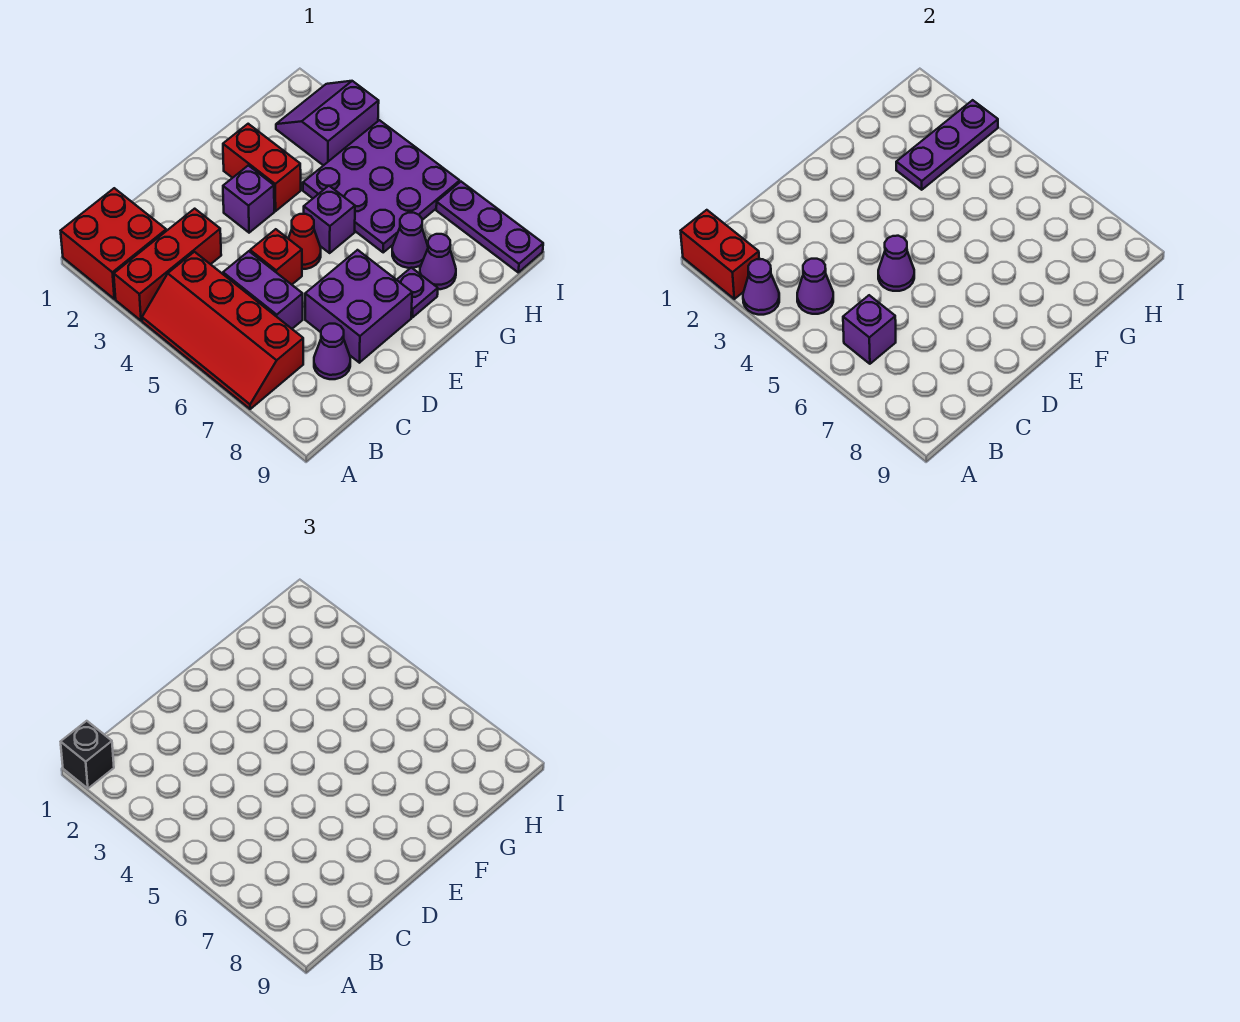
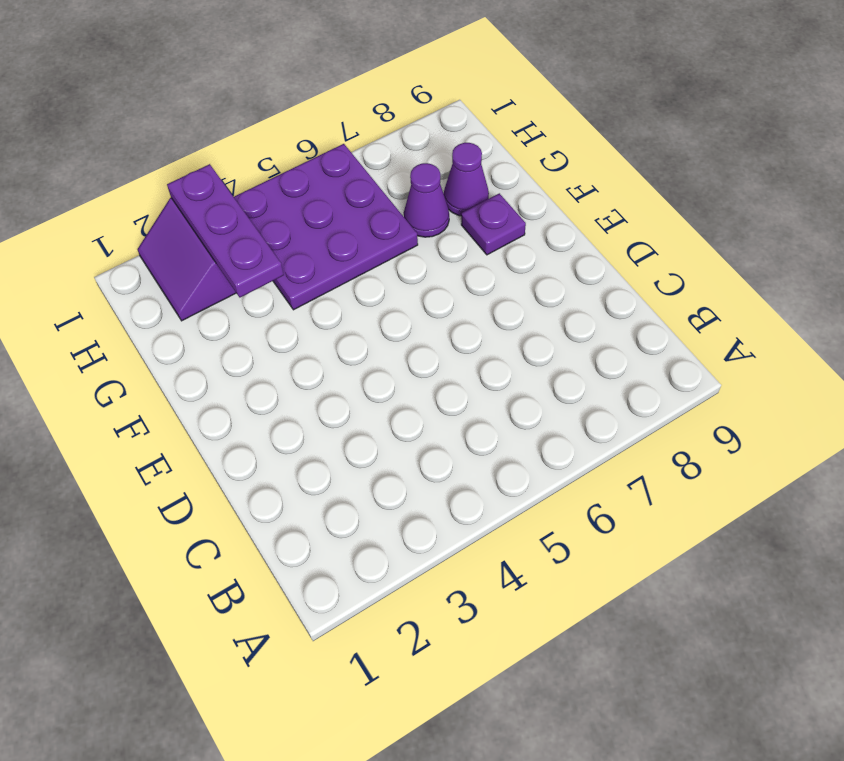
none -> red brick A1:B2 level 1
none -> red brick A3:C3 level 1
none -> red slope A4:B7 level 1 top B

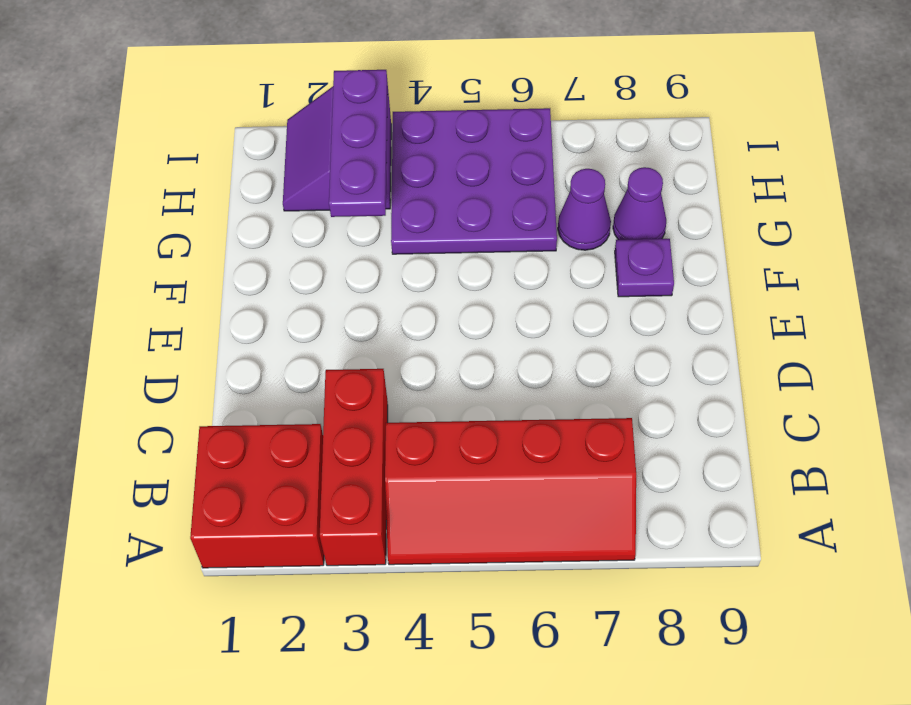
none -> purple brick C5:C6 level 1
none -> purple cone C8 level 1
none -> red brick D5 level 1

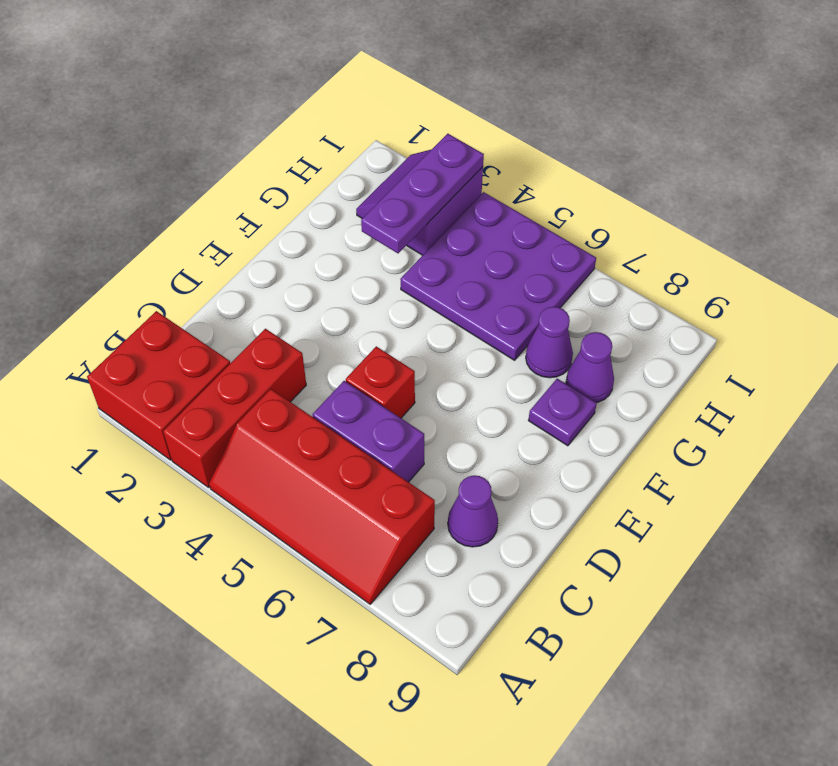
none -> purple brick D7:E8 level 1
none -> purple brick E3 level 1
none -> red cone E5 level 1

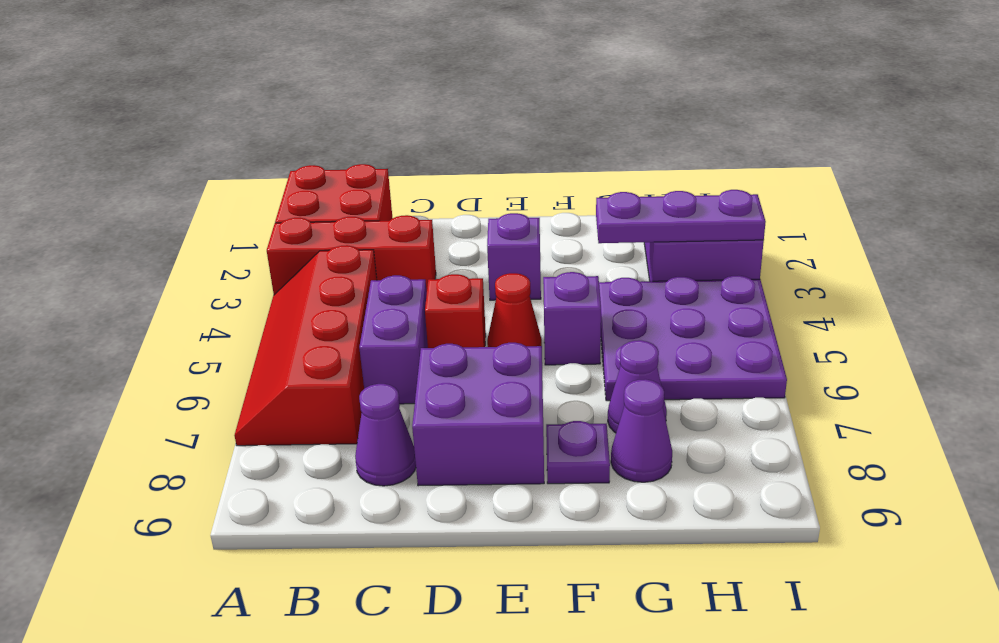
none -> red brick F2:F3 level 1
none -> purple plate I7:I9 level 1
none -> red brick A1:A2 level 2

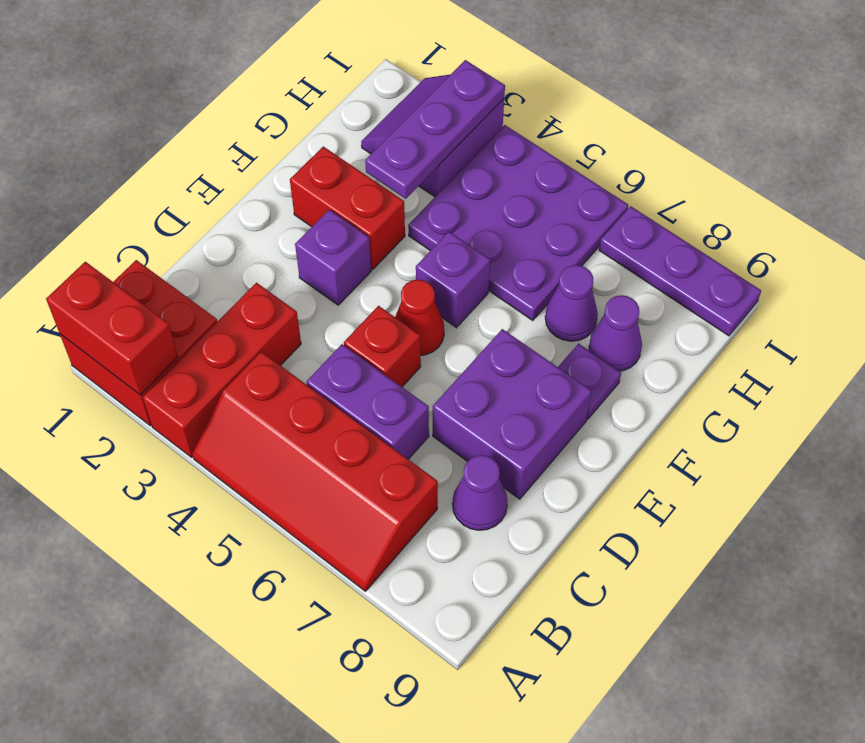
none -> purple cone A3 level 2
none -> purple cone B4 level 2
none -> purple brick B6 level 2

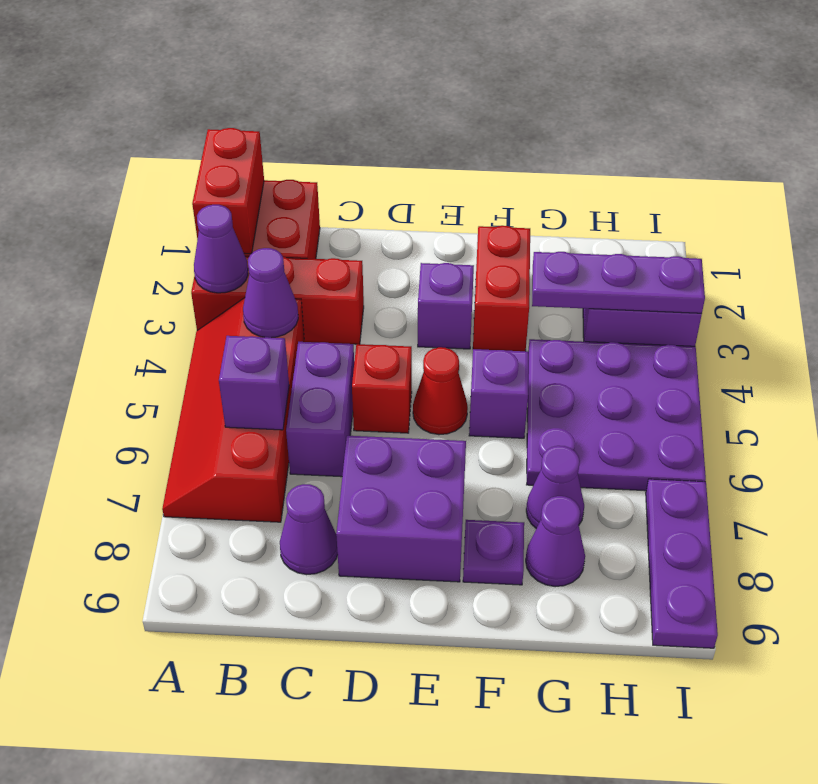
none -> purple cone D5 level 2
none -> black brick A1 level 3

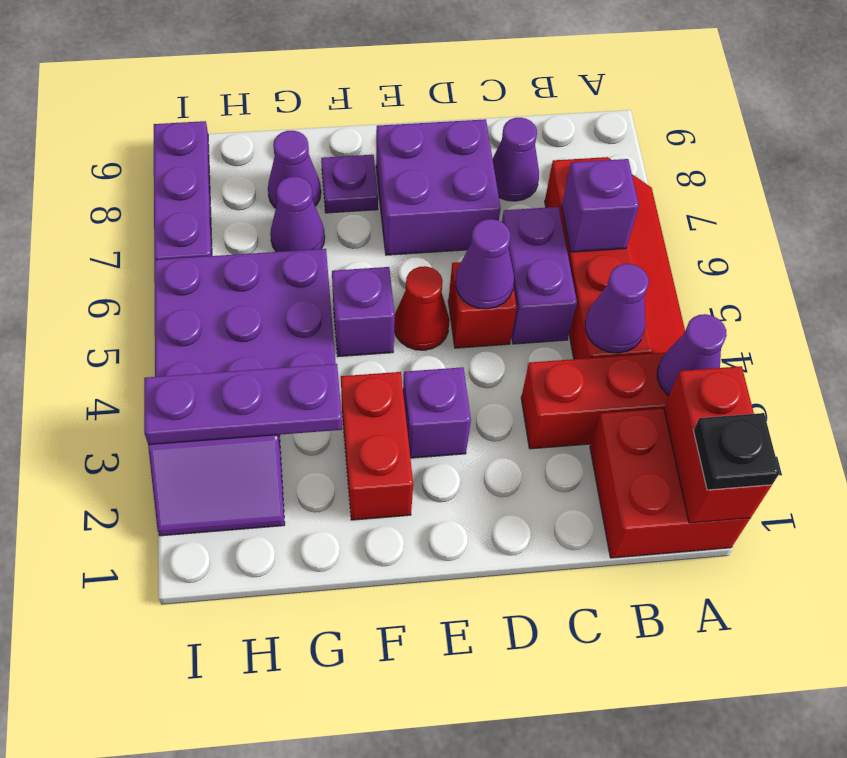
black plate A1 level 3 -> black brick A1 level 3

